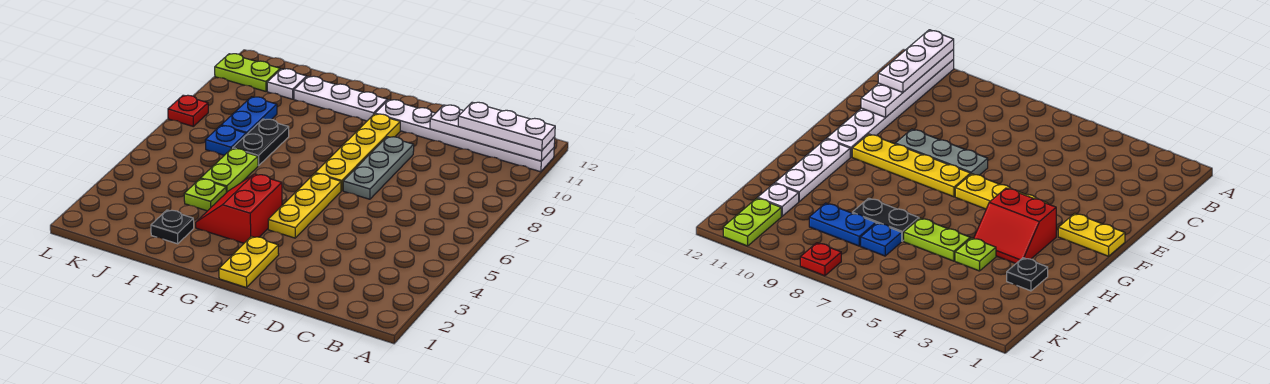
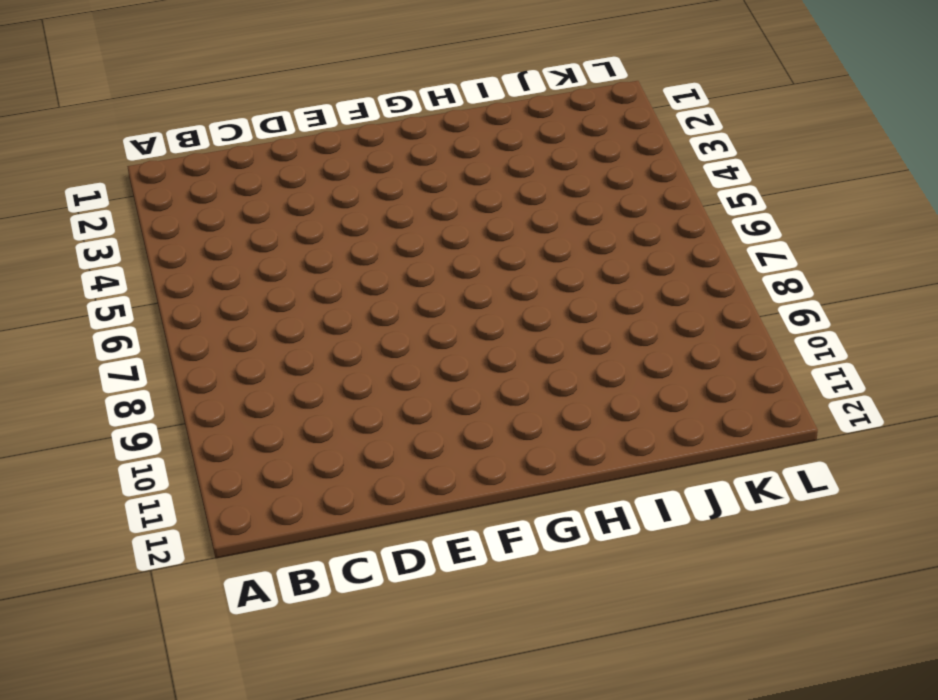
none -> white plate A11:F11 level 1
none -> grey plate E7:E9 level 1
none -> yellow plate F1:F2 level 1

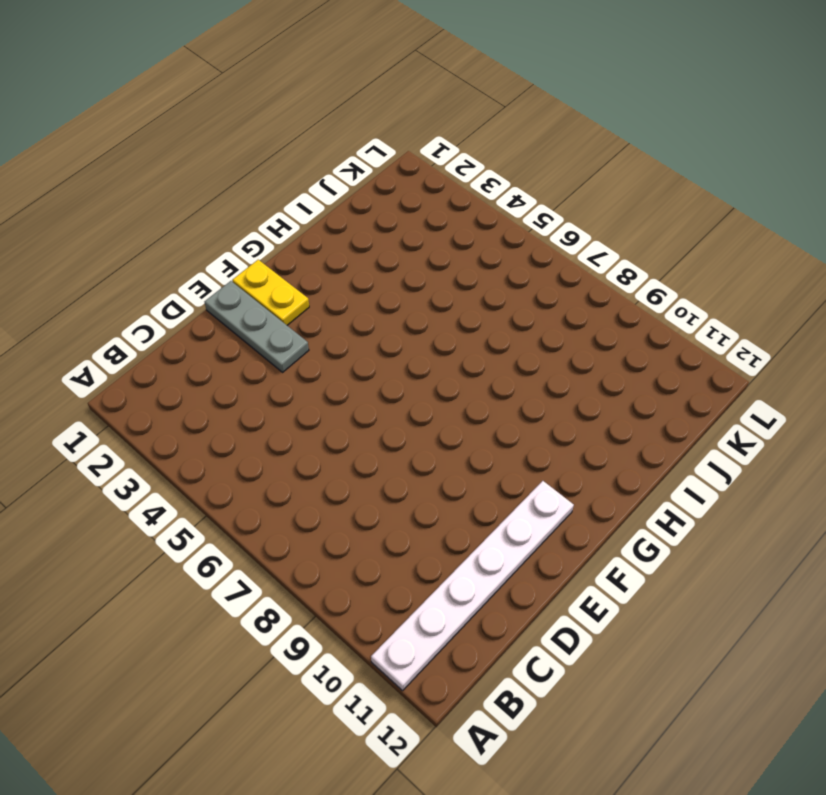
grey plate E1:E3 level 1 -> grey plate E7:E9 level 1
none -> yellow plate F4:F6 level 1
none -> yellow plate F7:F10 level 1
none -> red slope G3:H4 level 1 top G

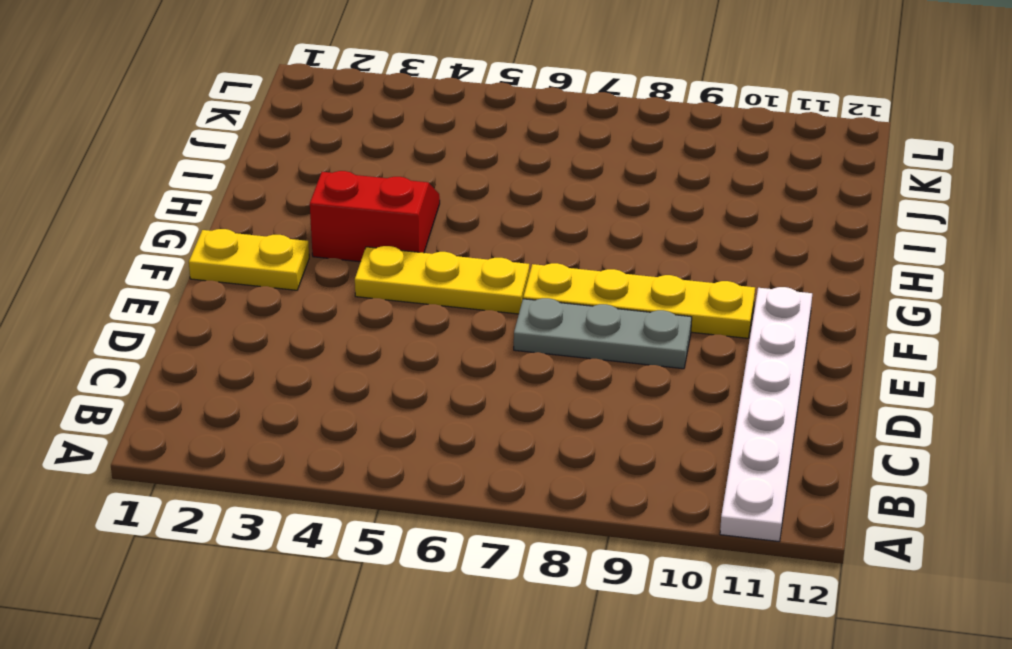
none -> white plate G11:I11 level 1
none -> black plate I2 level 1
none -> lime plate I4 level 1

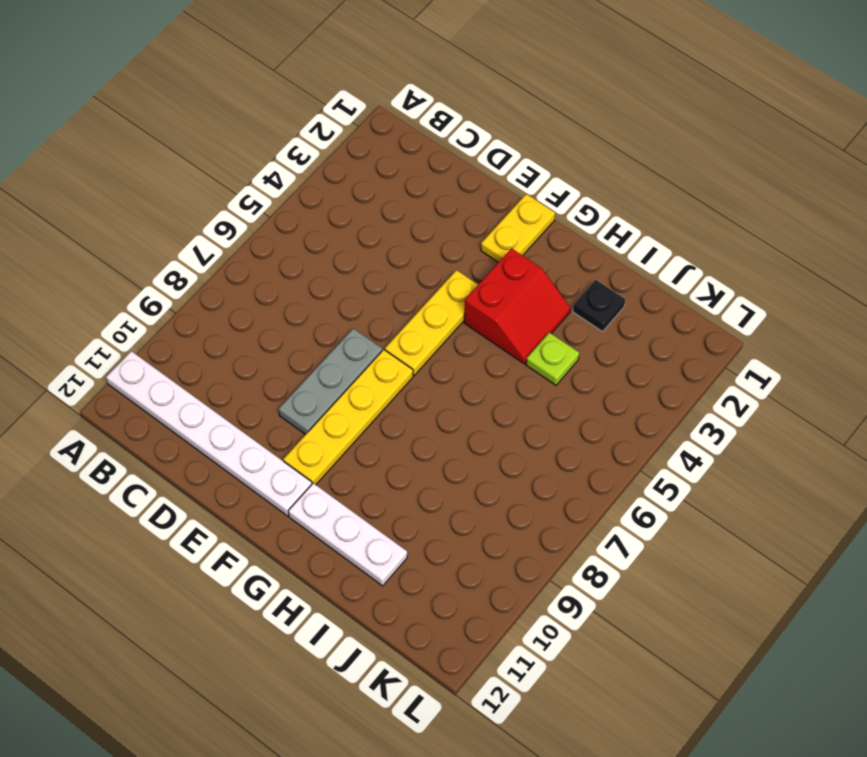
none -> lime plate I5:I6 level 1
none -> black plate I7:I8 level 1
none -> blue plate J7 level 1

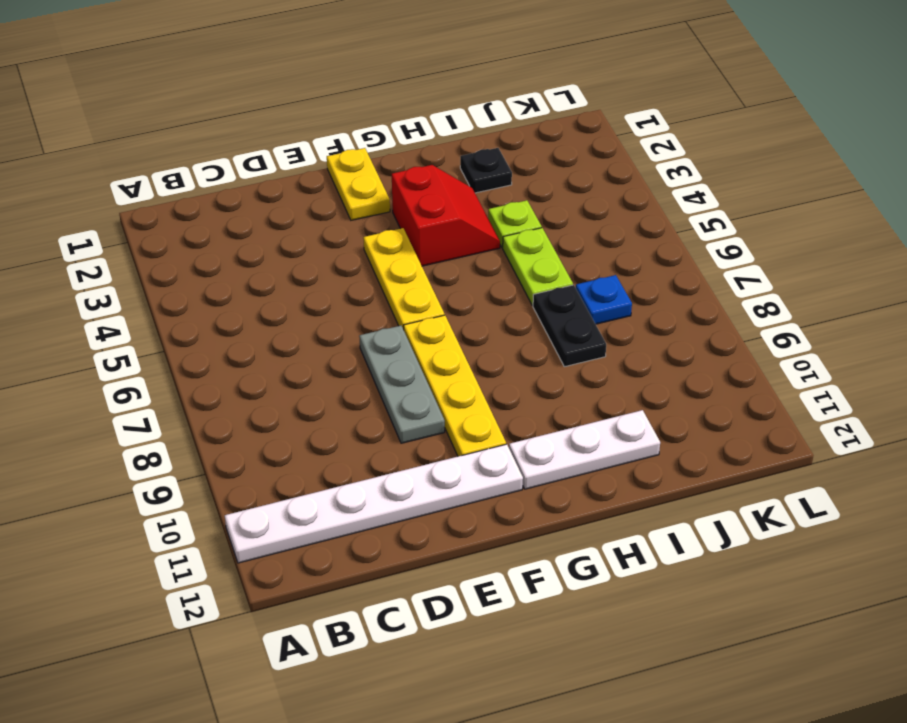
none -> blue plate J8:J9 level 1
none -> white plate J11 level 1
none -> lime plate K11:L11 level 1

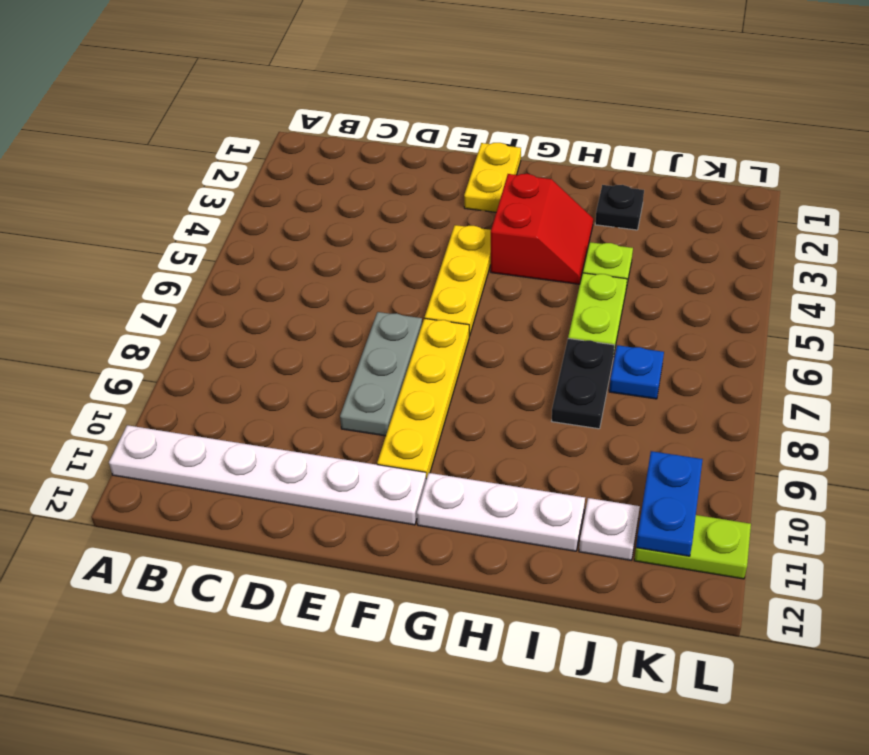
blue plate K10:K11 level 2 -> blue plate J8:J9 level 1
none -> red plate L8 level 1
none -> white plate A11:D11 level 2
none -> white plate A11:C11 level 3

